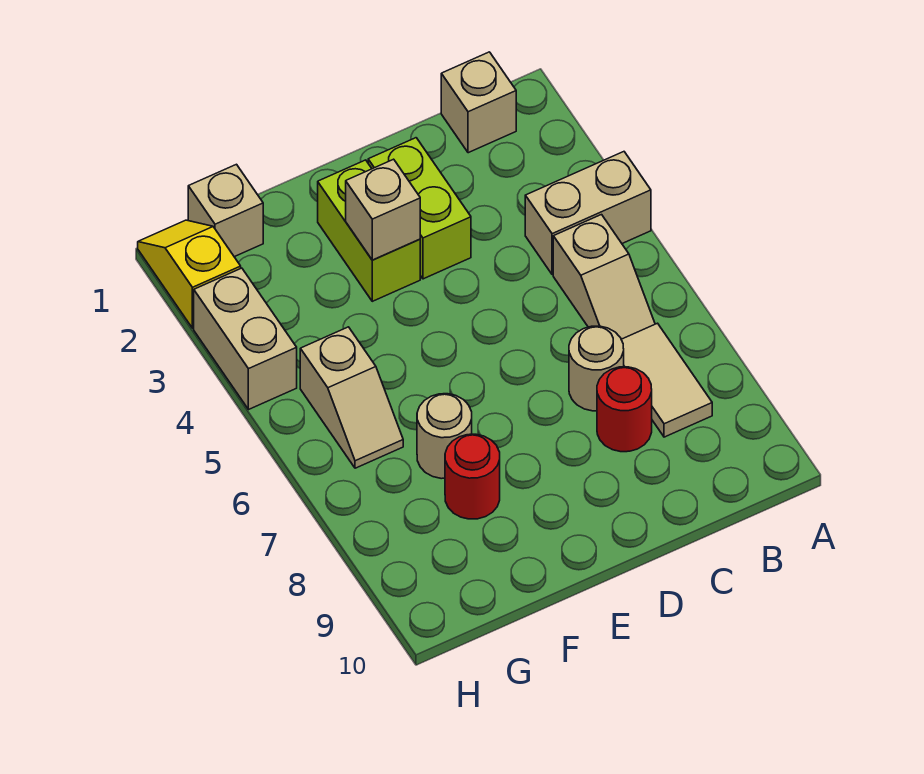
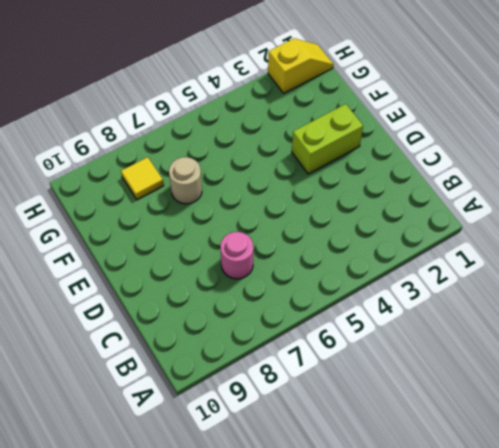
pink round brick C7 level 1 -> tan round brick C7 level 1
yellow tile G8 level 1 -> none
none -> tan brick A4:B4 level 1
none -> tan brick B1 level 1
none -> tan slope B5:B6 level 1 top 5

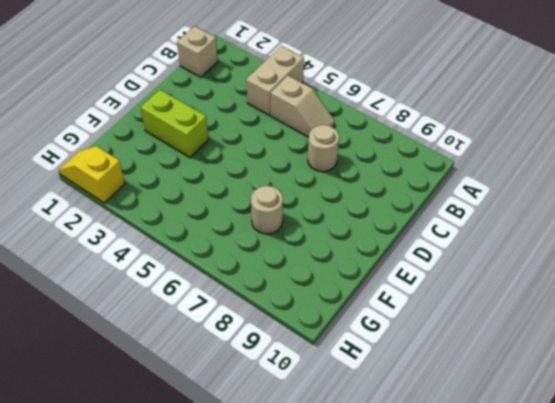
none -> tan tile B7:B8 level 1
none -> red round brick C8 level 1
none -> lime brick D2:D3 level 1

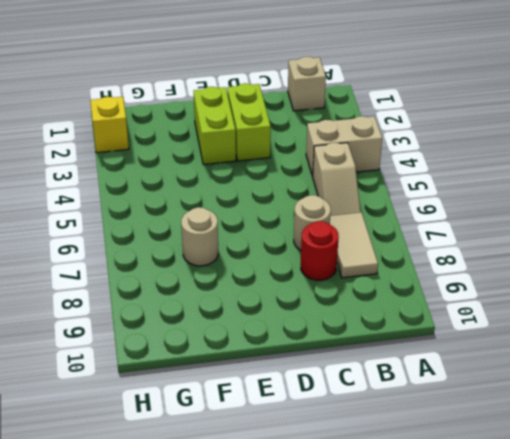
none -> red round brick F8 level 1
none -> tan brick G1 level 1
none -> tan slope G5:G6 level 1 top 5

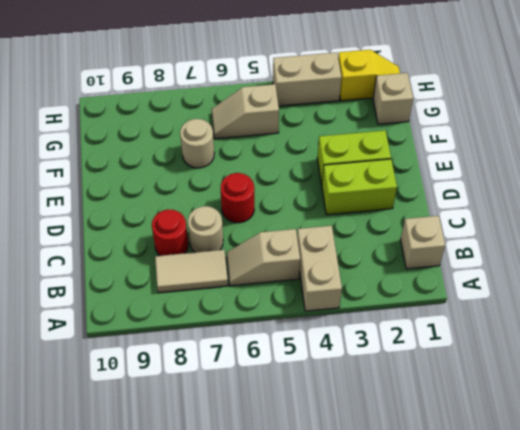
red round brick D6 level 1 -> red round brick F8 level 1
none -> tan brick E3 level 2

